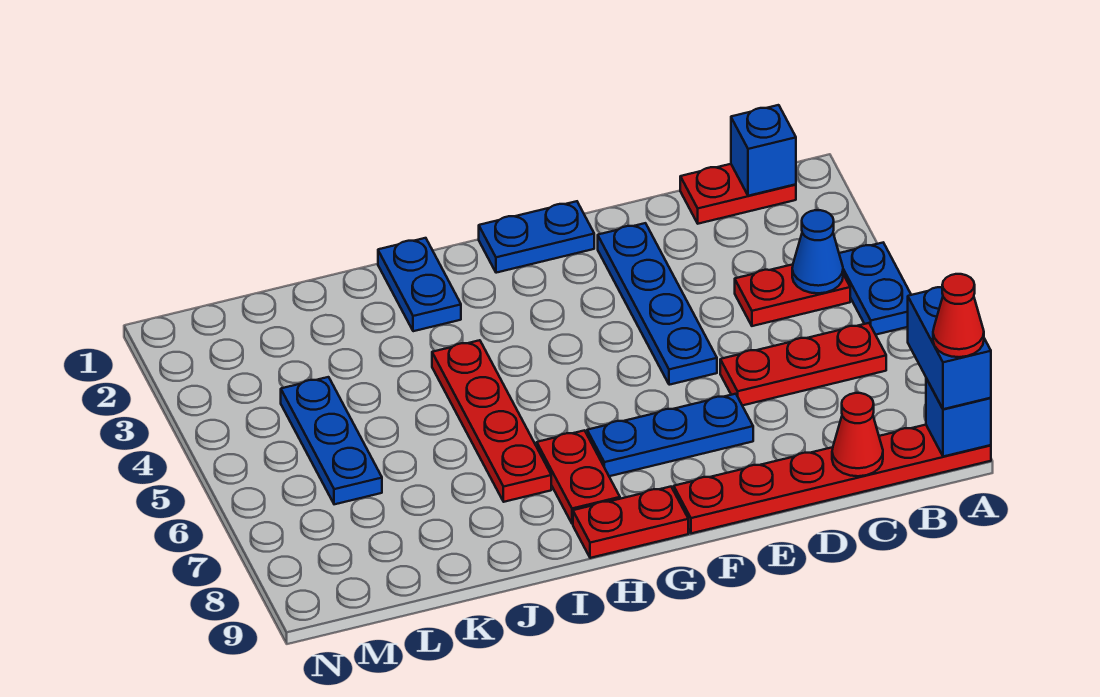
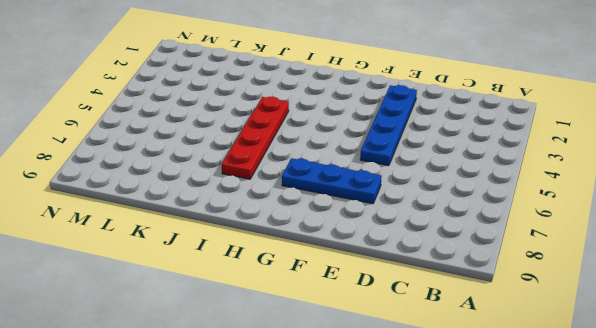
none -> blue plate A4:A5 level 1
none -> red plate A9:F9 level 1
none -> red plate B1:C1 level 1

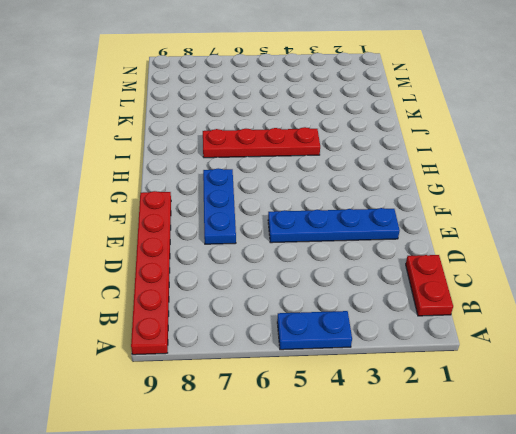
none -> red plate B4:C4 level 1
none -> red plate B6:D6 level 1
none -> blue plate F1:G1 level 1

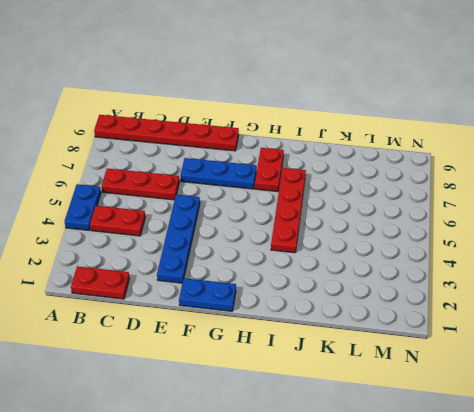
none -> red plate G9:H9 level 1
none -> blue plate I1:I2 level 1
none -> blue plate L4:L6 level 1

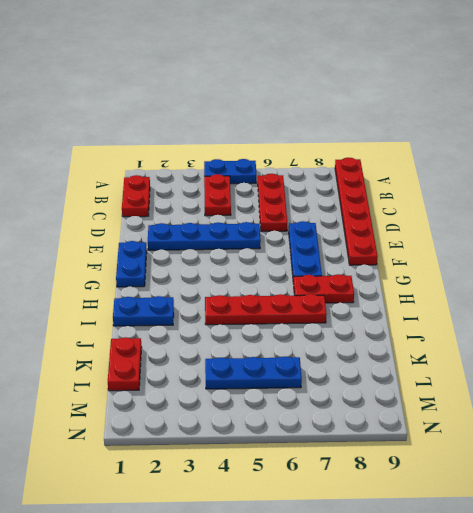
red plate K1:L1 level 1 -> red plate G9:H9 level 1
none -> blue brick A9 level 2
none -> blue brick B1 level 2
none -> blue cone B4 level 2

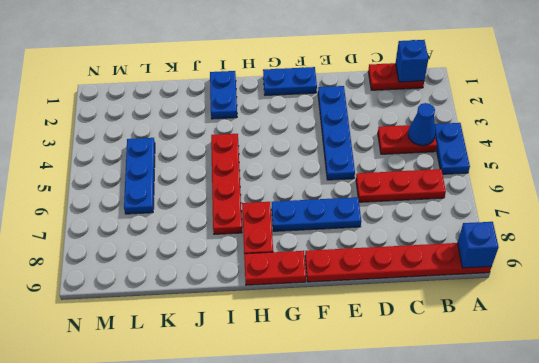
none -> red cone C9 level 2
none -> blue brick A8:A9 level 3
none -> red cone A9 level 4

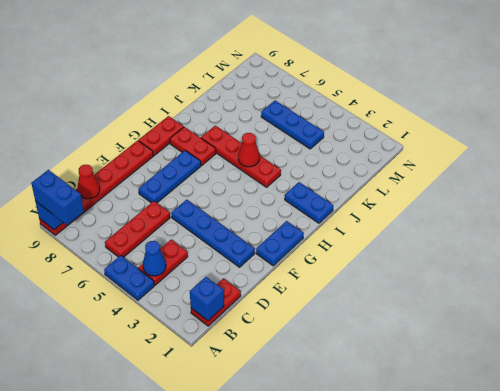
red cone I5 level 2 -> red cone A9 level 4

